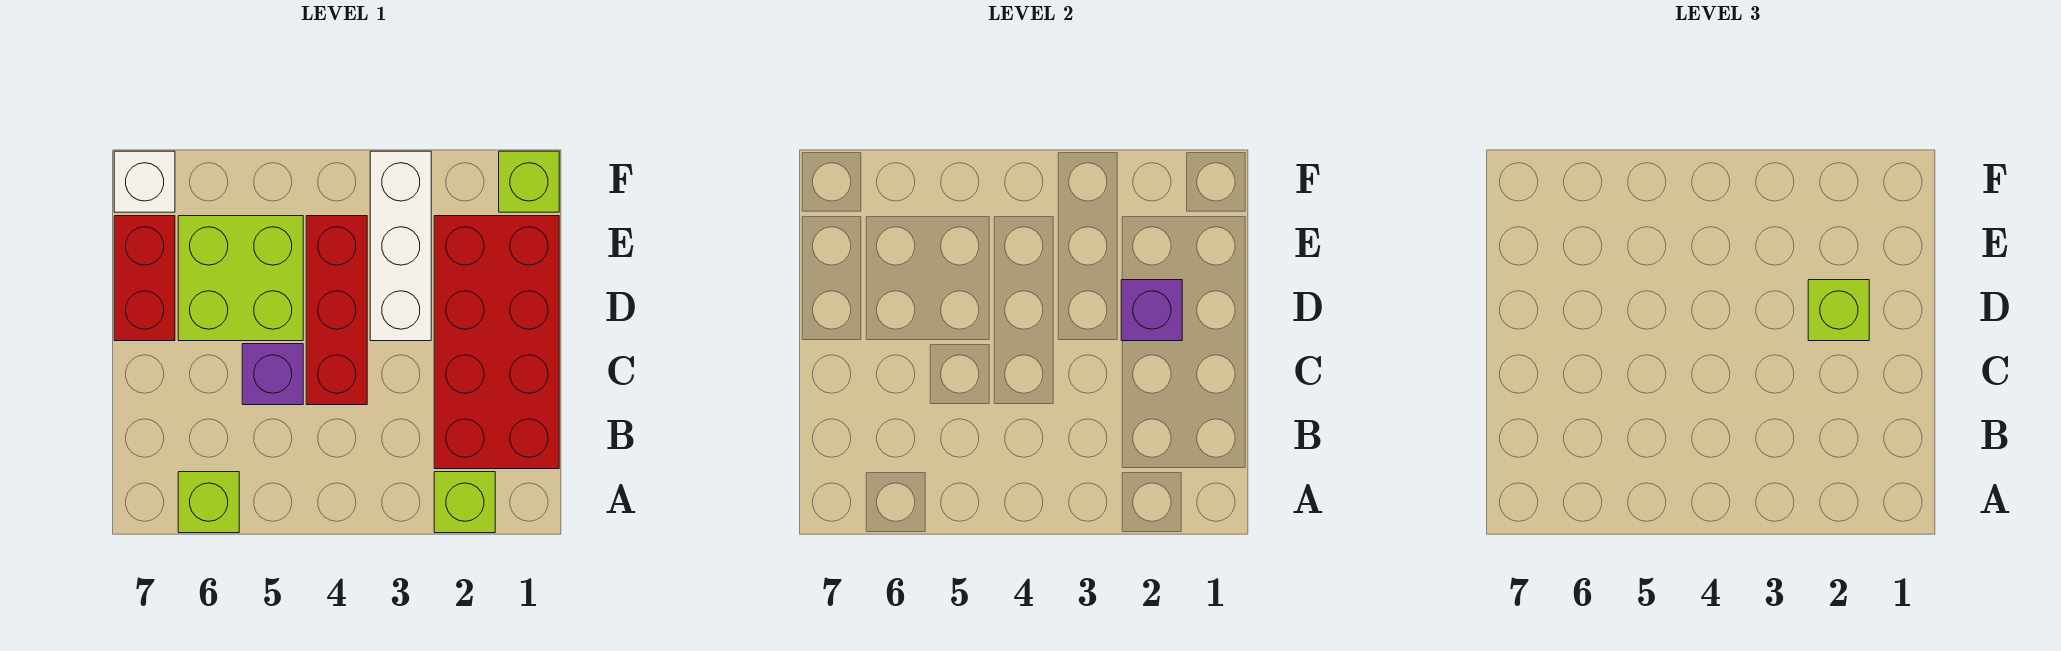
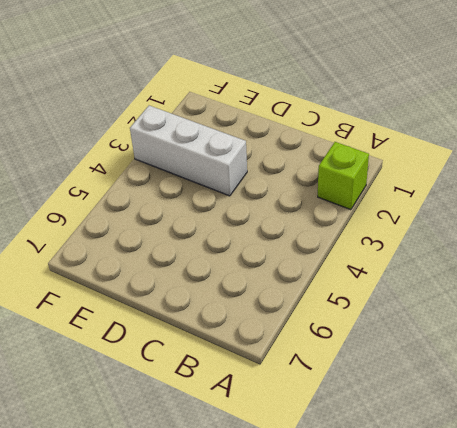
none -> lime brick A6 level 1
none -> red brick B1:E2 level 1
none -> red brick C4:E4 level 1

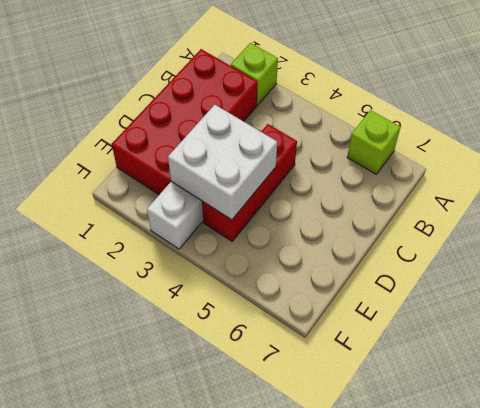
white brick D3:E4 level 2 -> none
none -> purple brick C5 level 1
none -> lime brick D5:E6 level 1
none -> red brick D7:E7 level 1

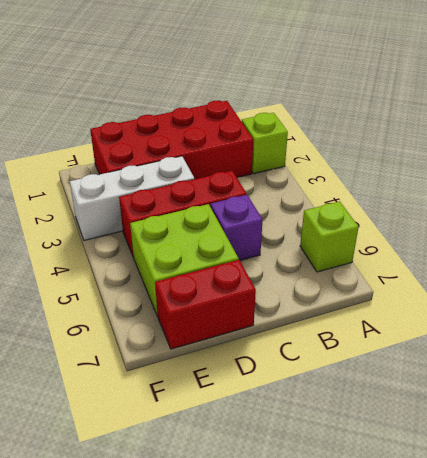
none -> lime brick F1 level 1
none -> white brick F7 level 1
none -> purple brick D2 level 2

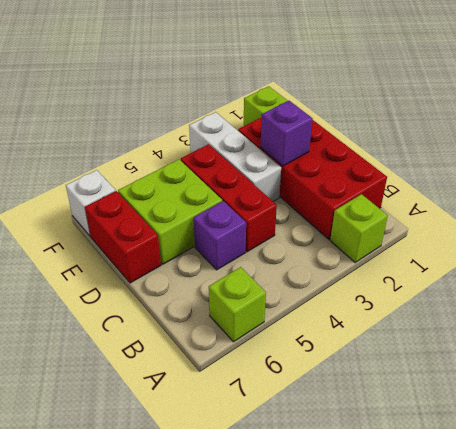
none -> lime brick D2 level 3

